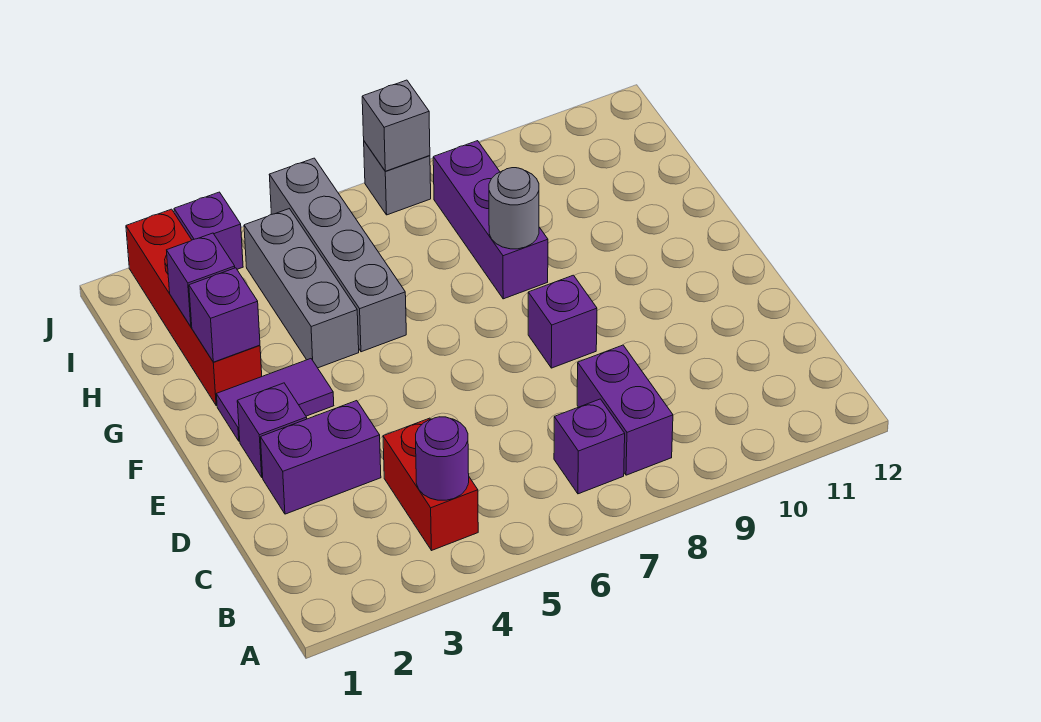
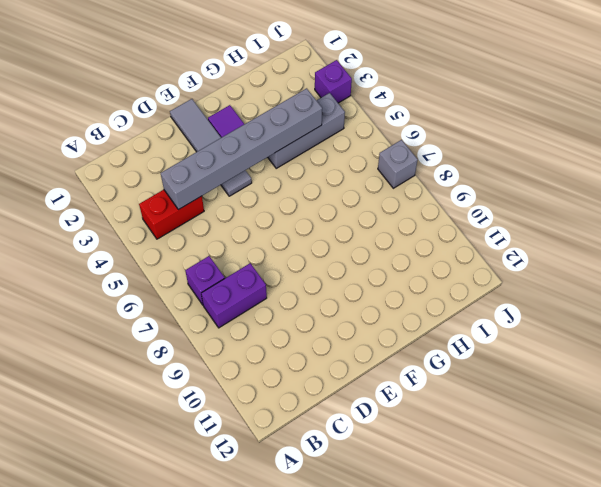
grey brick C4:H4 level 2 -> none
grey tile E1:E4 level 1 -> purple brick E2 level 1
none -> purple brick D2:D3 level 1
none -> purple brick E8 level 1
none -> red brick G2:J2 level 1

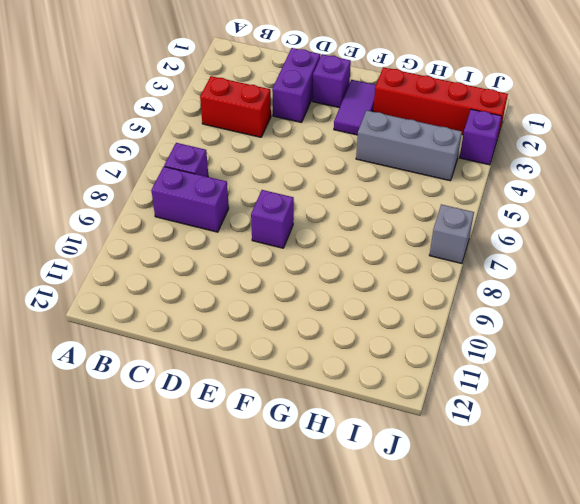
none -> grey brick G5:J5 level 1
none -> purple brick G8:I8 level 1
none -> purple round brick B4 level 2

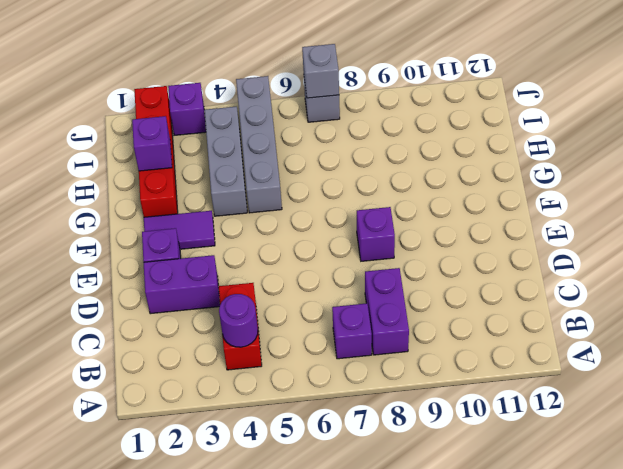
none -> purple brick G8:I8 level 1
none -> purple brick G2 level 2
none -> grey round brick G8 level 2

